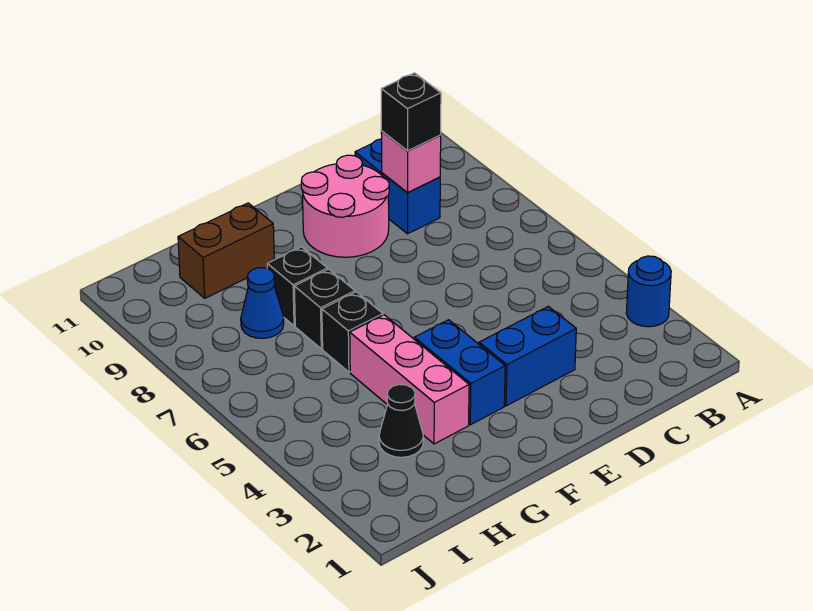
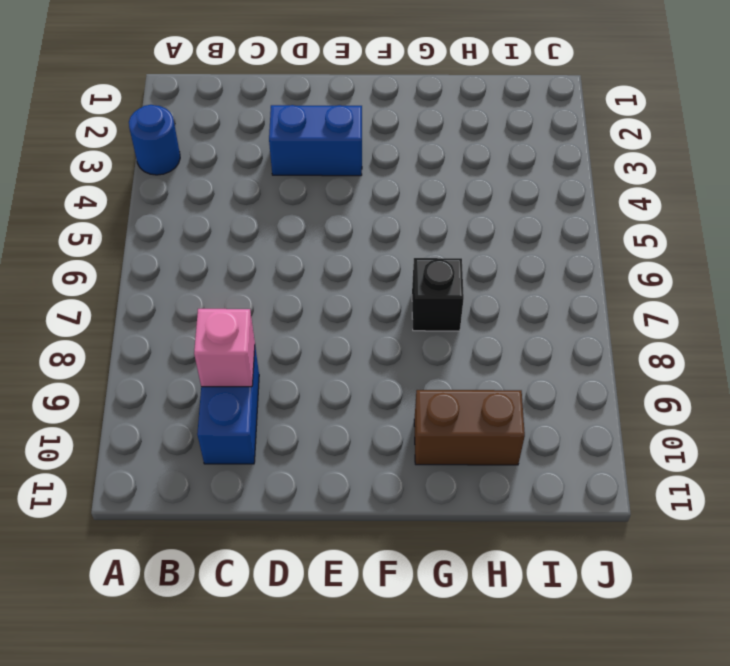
none -> pink round brick D9:E10 level 1
none -> blue brick F3:F4 level 1
none -> pink brick G3:G5 level 1

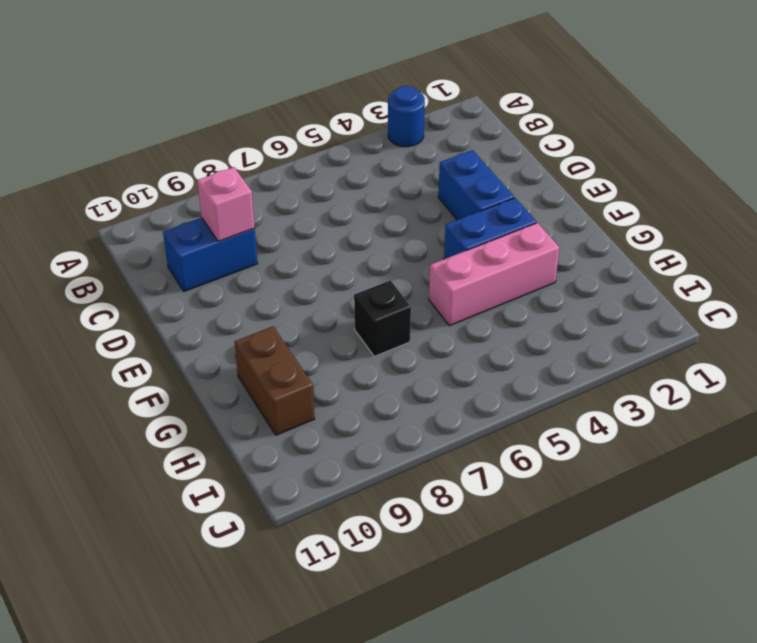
none -> pink round brick D9:E10 level 1
none -> black brick G6 level 1
none -> black brick G8 level 1

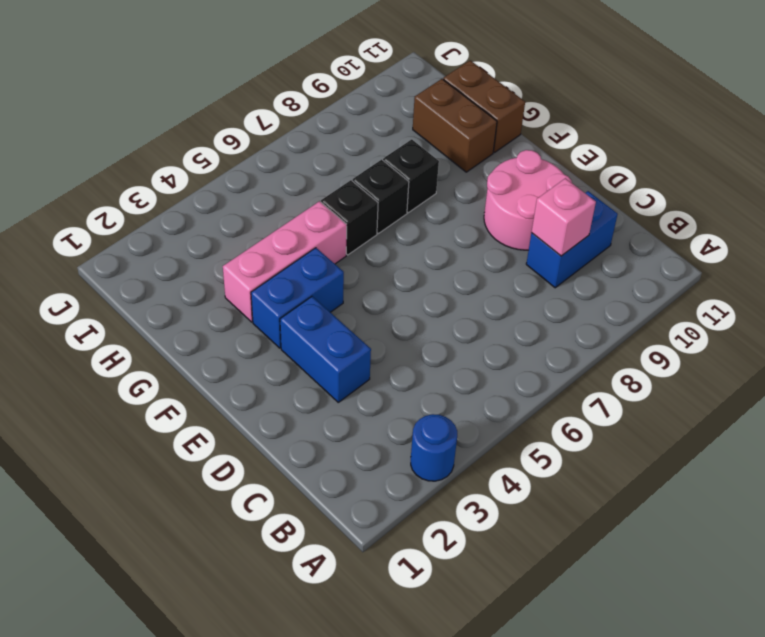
brown brick G11:H11 level 1 -> none
none -> black cone H3 level 1
none -> blue cone H8 level 1
none -> black brick C9 level 3

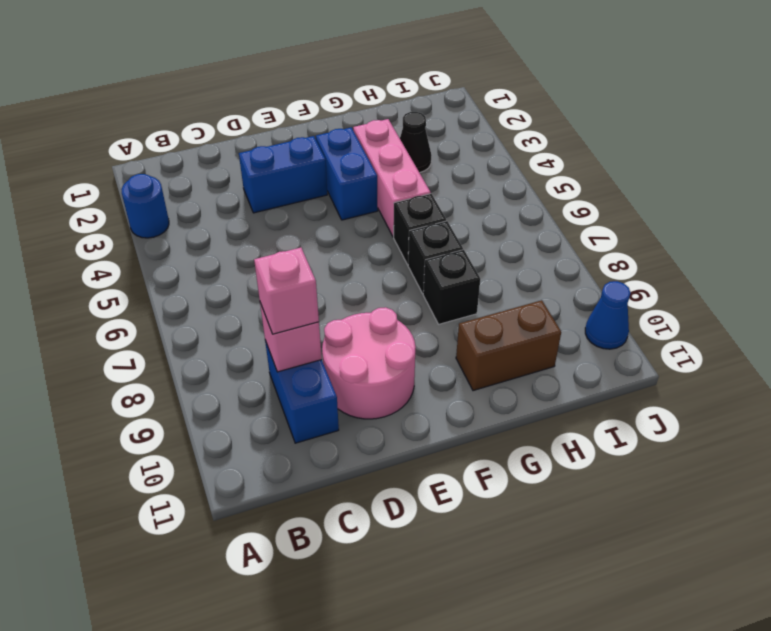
pink brick C9 level 3 -> black brick C9 level 3
blue cone J10 level 1 -> blue cone H8 level 1

